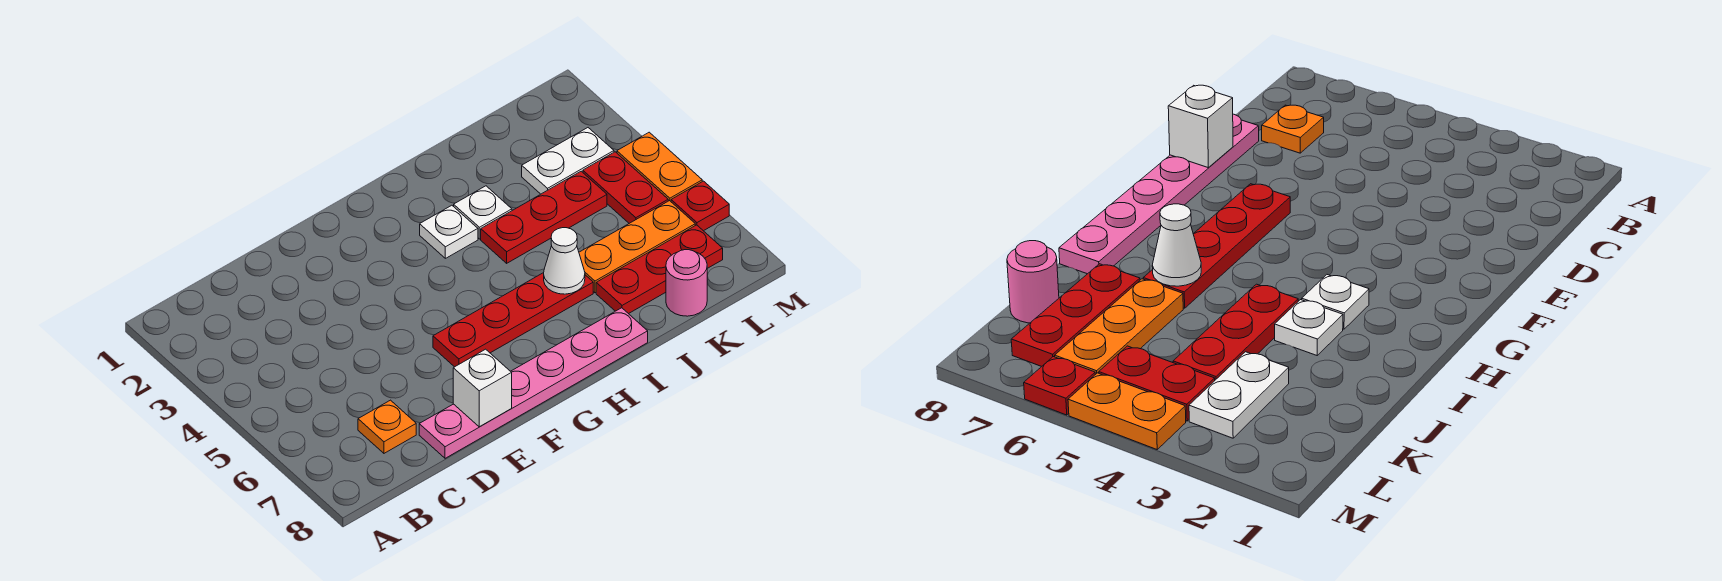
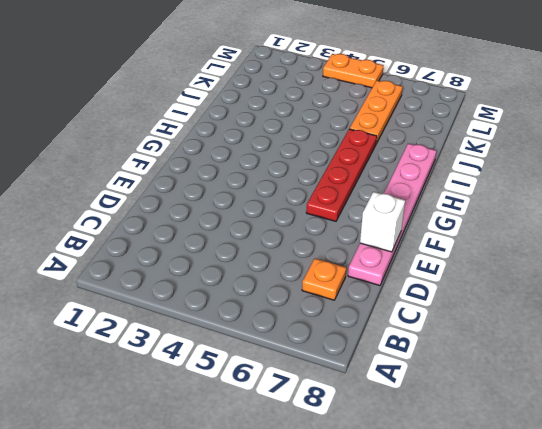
none -> white plate H3 level 1
none -> white plate I3 level 1
none -> red plate I4:K4 level 1

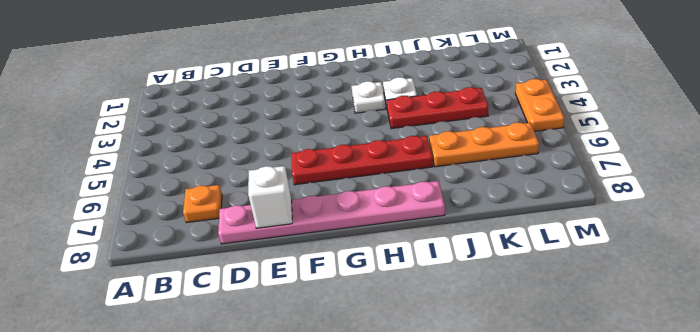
none -> red plate J7:L7 level 1
none -> white plate K3:L3 level 1
none -> pink round brick K8 level 1

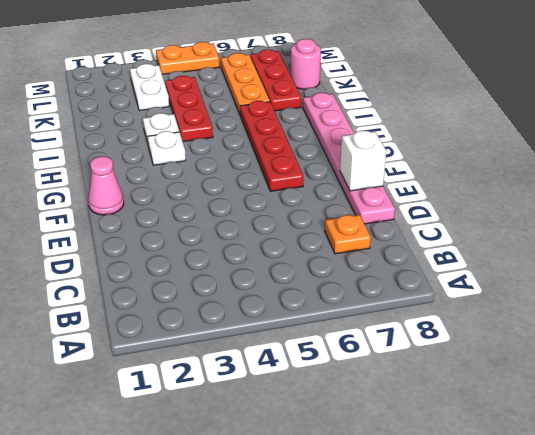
pink cone F1 level 1 -> none
none -> red plate L4:L5 level 1
none -> red plate M6 level 1
none -> white cone I6 level 2

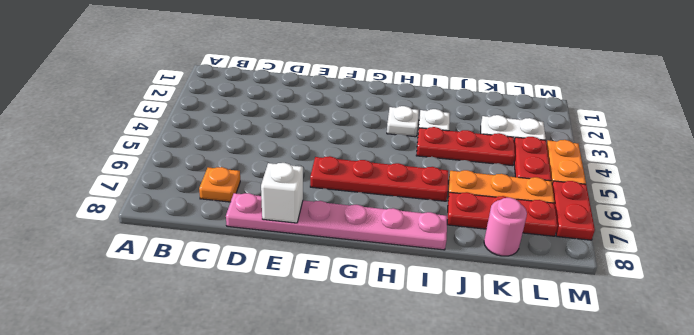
red plate M6:M7 level 1 -> red plate M6 level 1
none -> white cone I6 level 2

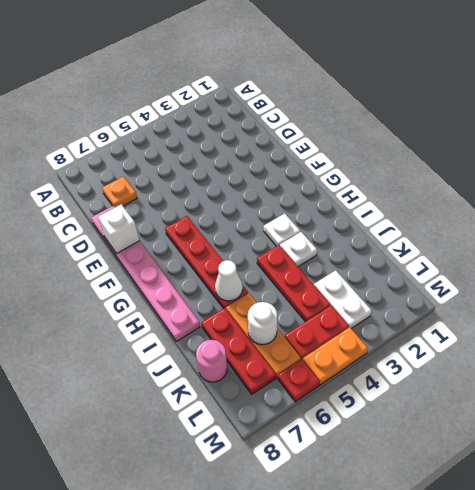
white round brick K6 level 2 -> none

